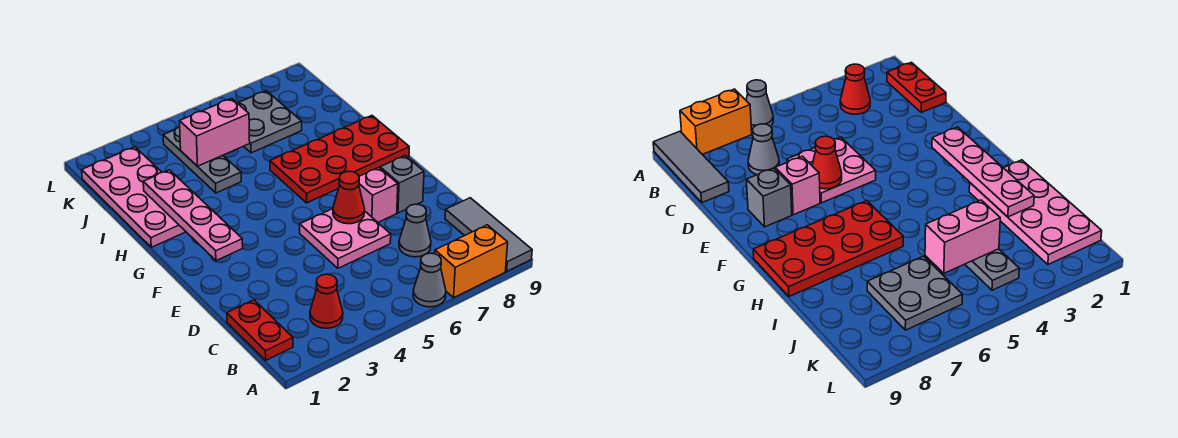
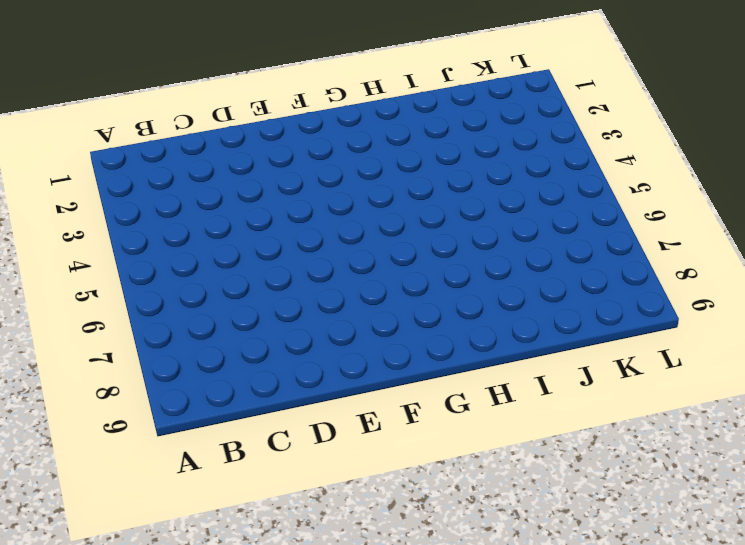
none -> grey cone A6 level 1
none -> orange brick A7:A8 level 1
none -> grey tile A9:C9 level 1

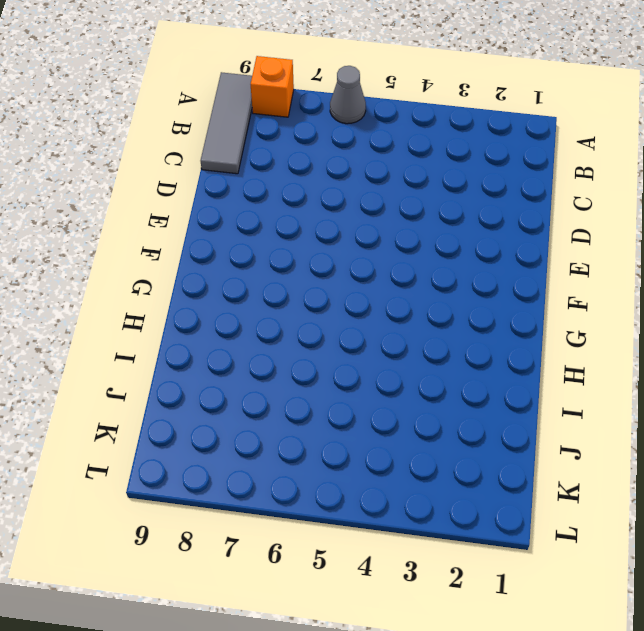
orange brick A8 level 1 -> orange brick A7:A8 level 1
none -> red plate B1:C1 level 1
none -> red cone B3 level 1
none -> grey cone C7 level 1

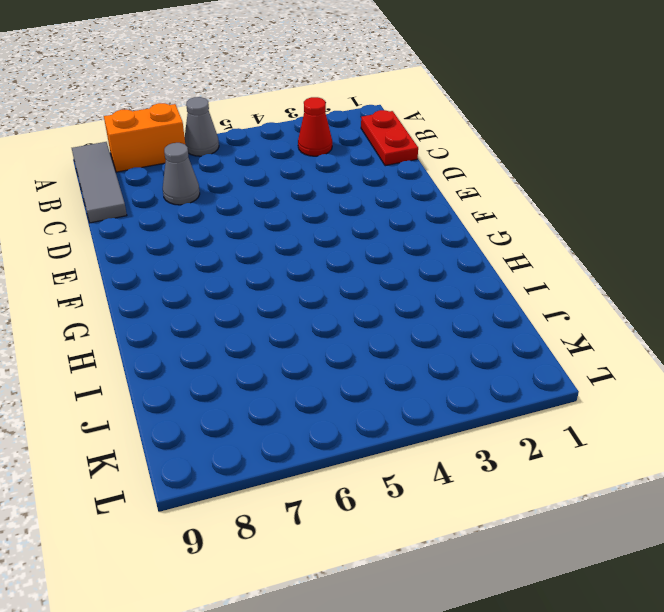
none -> pink plate D5:E6 level 1
none -> pink brick E7 level 1
none -> grey brick E8 level 1

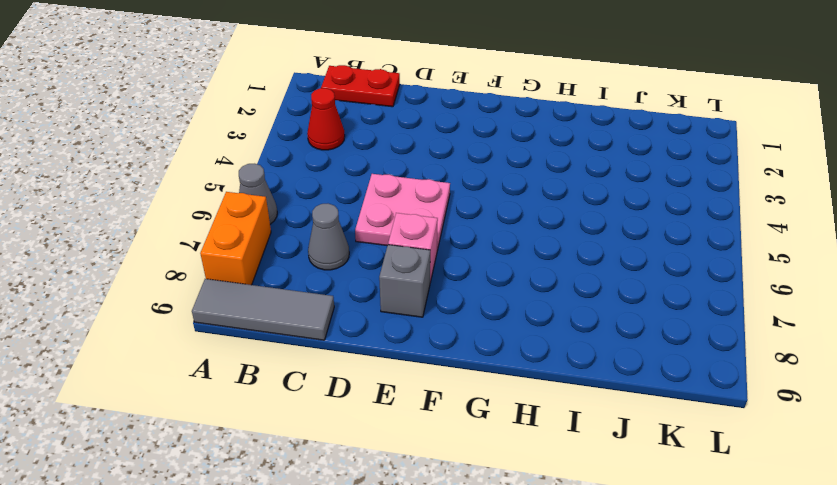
none -> red plate G6:H9 level 1
none -> pink plate H1:K2 level 1
none -> grey plate I4:K4 level 1

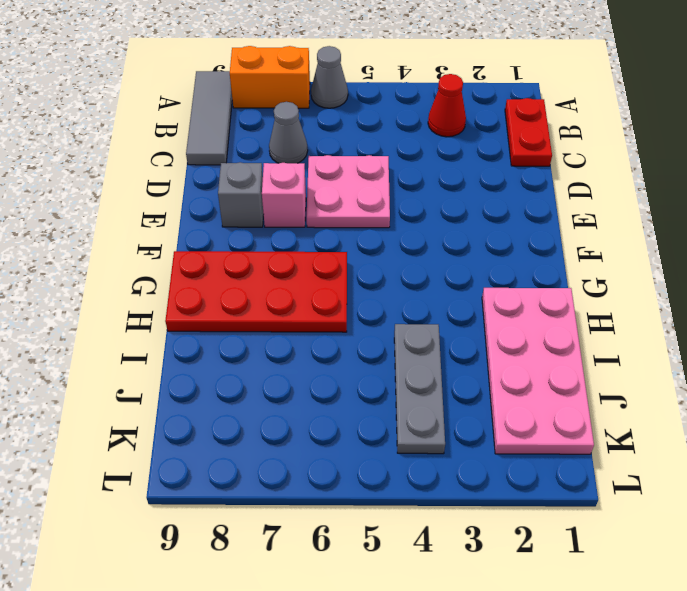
none -> grey plate J6:K7 level 1
none -> red cone E6 level 2
none -> pink plate F2:I2 level 2

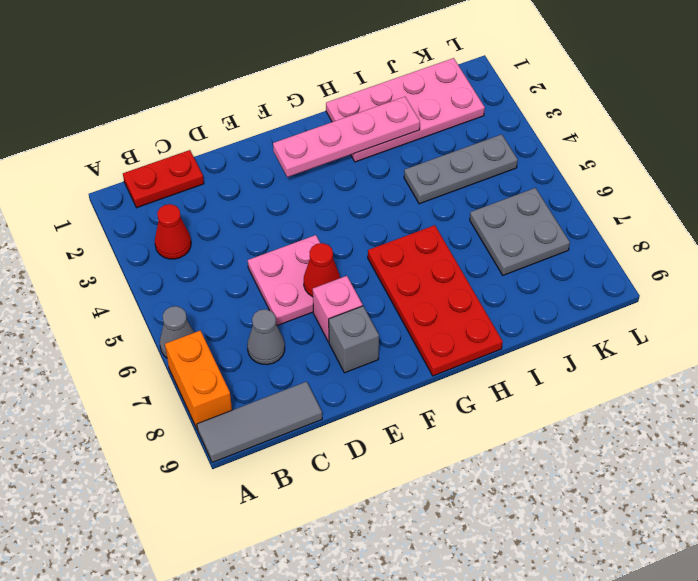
none -> pink brick J4:J5 level 2

